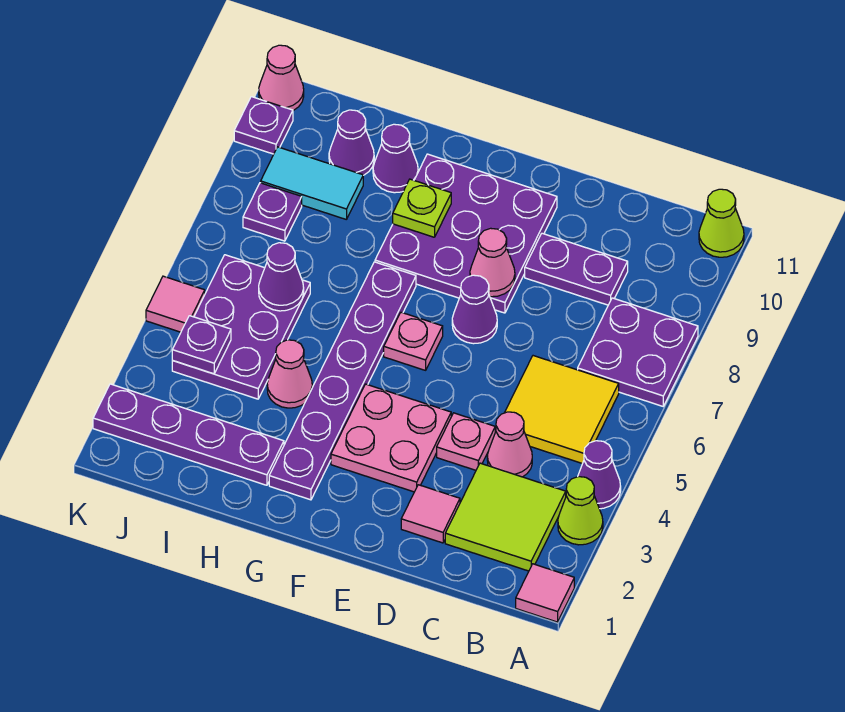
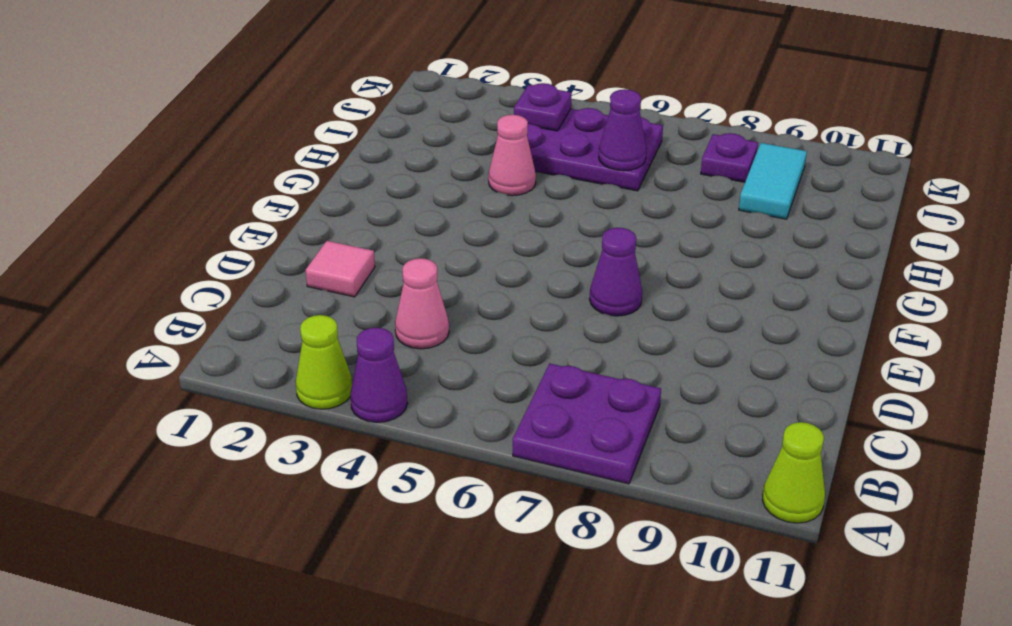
none -> pink tile A1 level 1
none -> lime tile B2:C3 level 1
none -> yellow tile B5:C6 level 1
none -> purple plate C9:D9 level 1

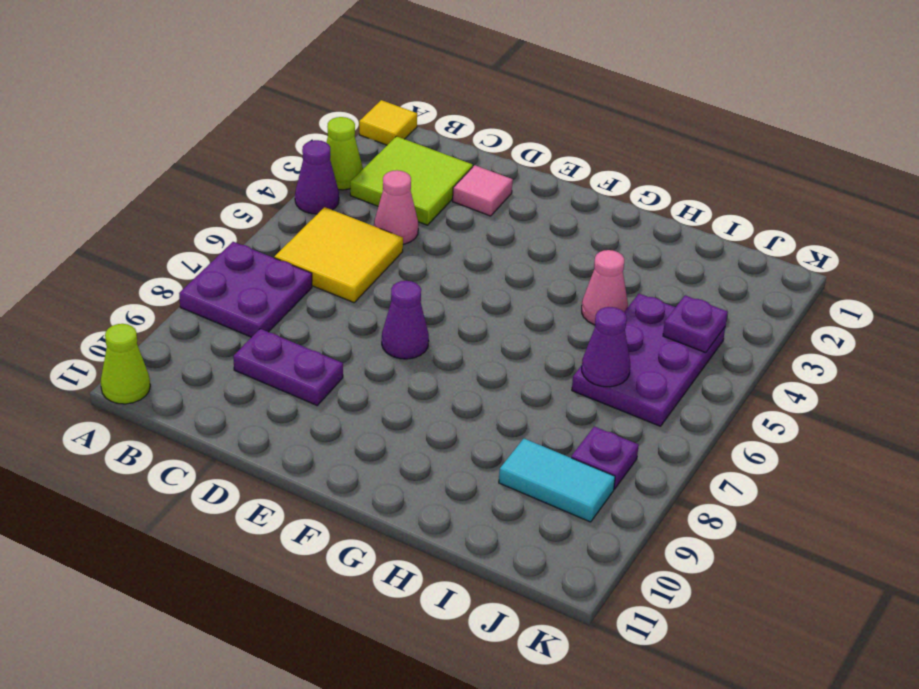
yellow tile A1 level 1 -> pink tile A1 level 1
none -> pink plate D4 level 1
none -> pink plate E3:F4 level 1
none -> purple plate E8:G10 level 1
none -> pink plate F6 level 1

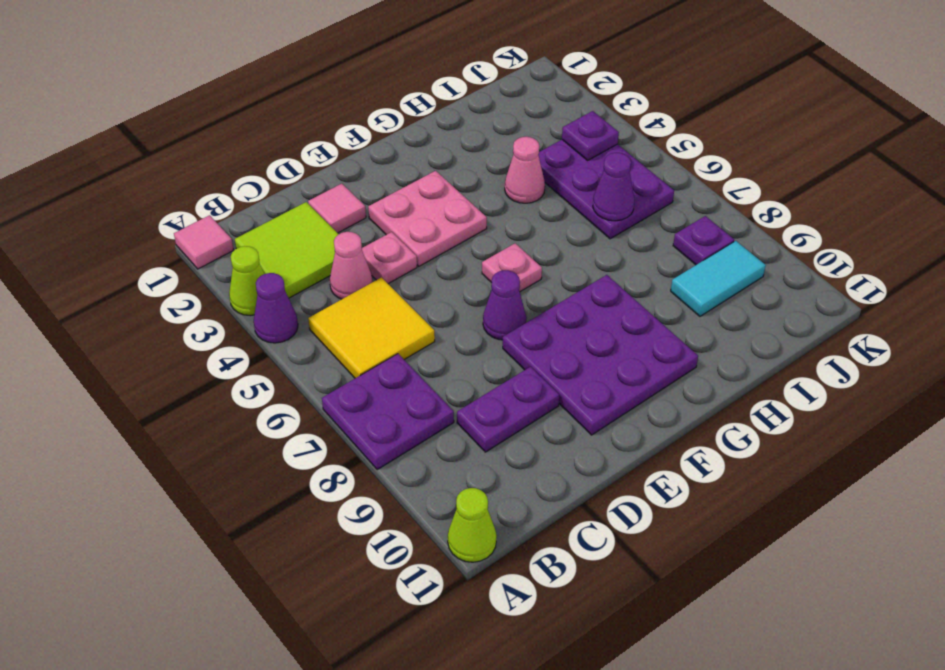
none -> purple plate G2:G7 level 1
none -> purple plate H2:K2 level 1
none -> purple cone H10 level 1
none -> purple cone I10 level 1

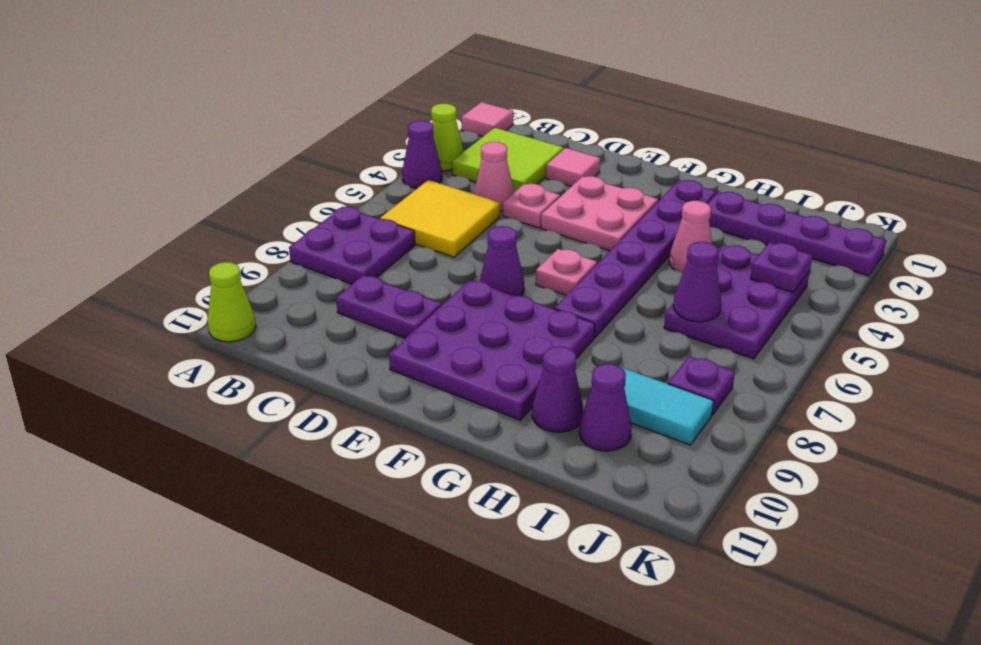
none -> pink tile K5 level 1
none -> purple plate K10 level 1
none -> pink cone K11 level 1
none -> pink cone E8 level 2

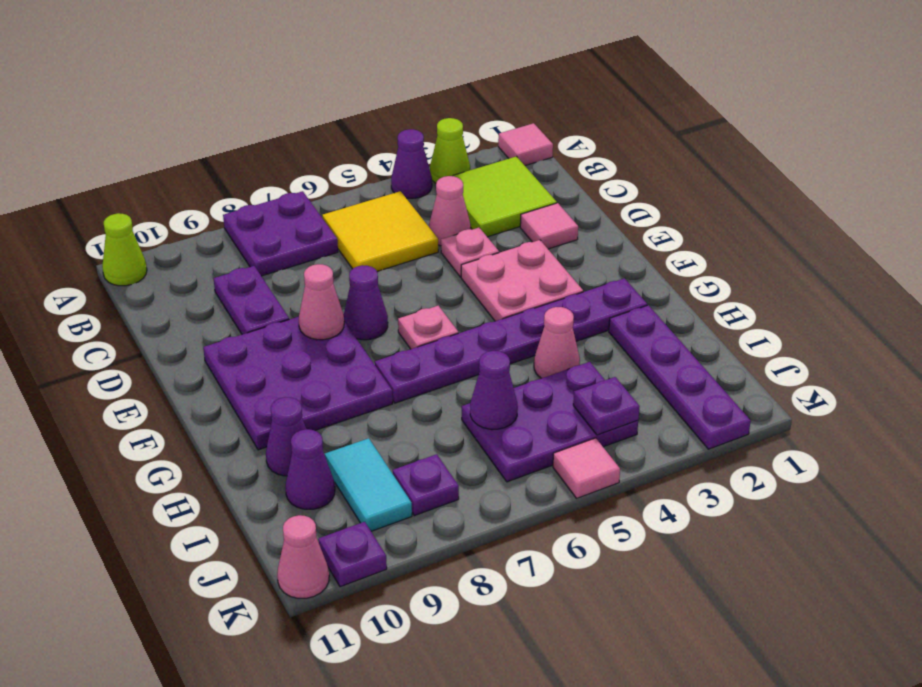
none -> lime plate G9 level 2

